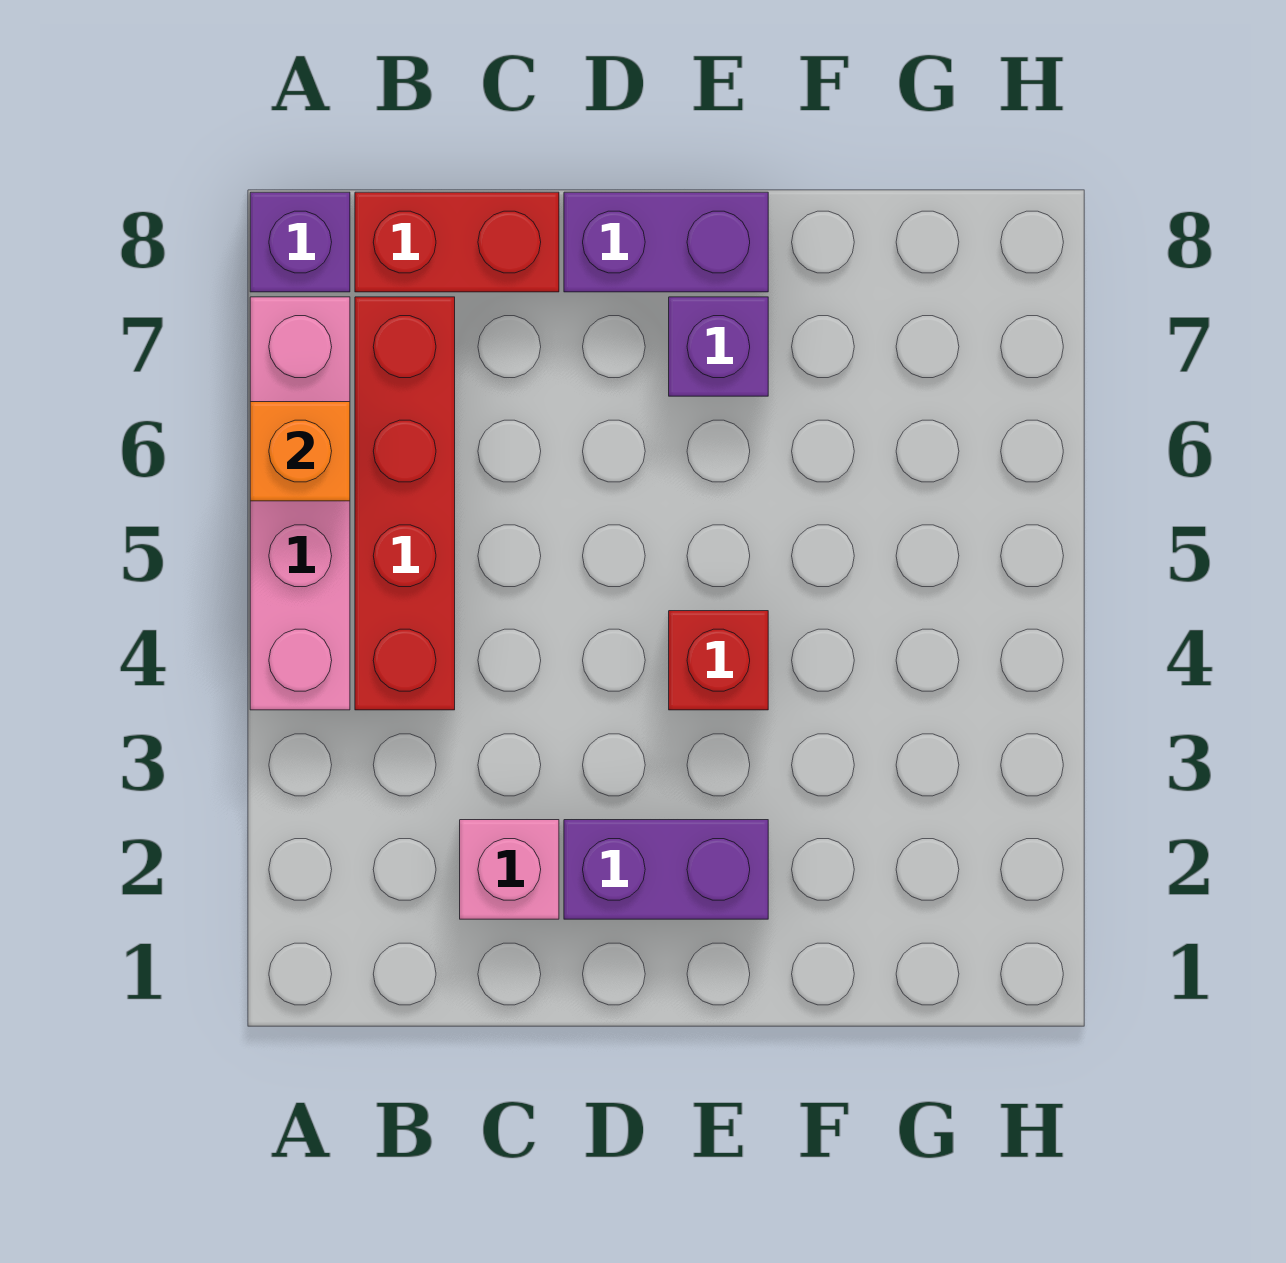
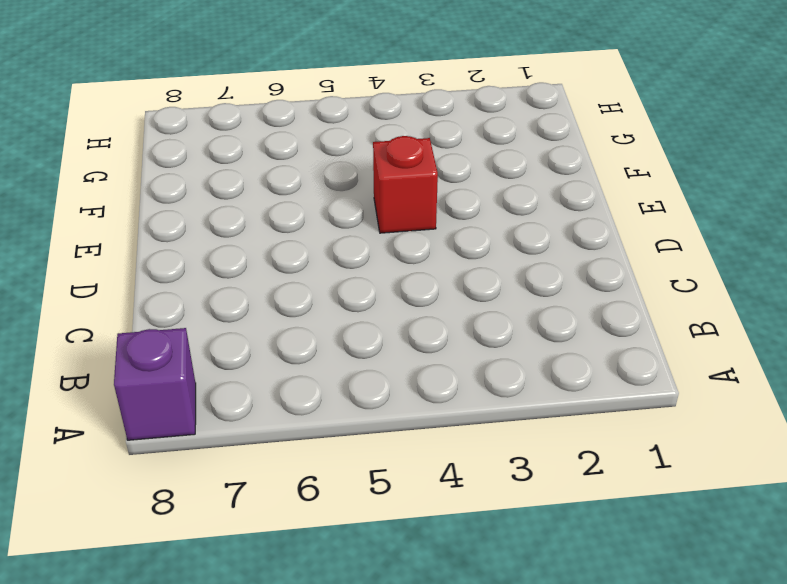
none -> pink brick A4:A7 level 1
none -> red brick B4:B7 level 1

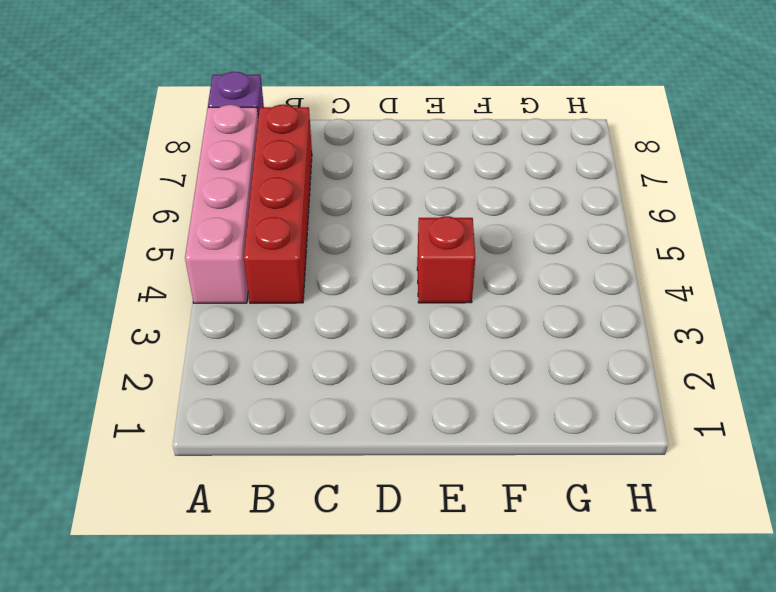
none -> red brick B8:C8 level 1
none -> pink brick C2 level 1

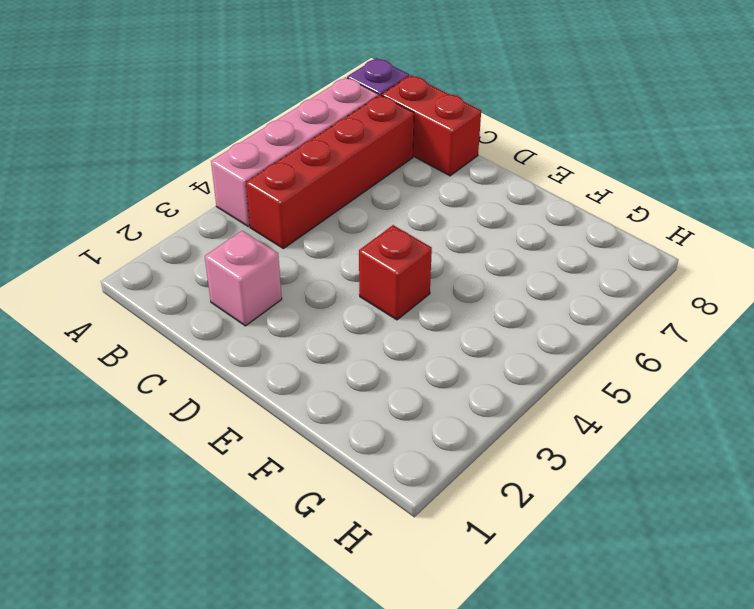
none -> purple brick D2:E2 level 1
none -> purple brick D8:E8 level 1

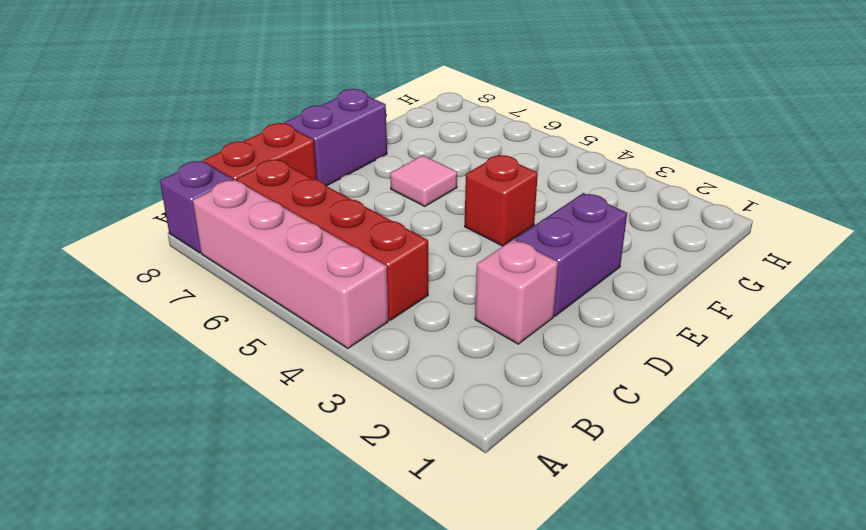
pink tile E6 level 1 -> none
none -> purple brick E7 level 1
none -> orange brick A6 level 2

